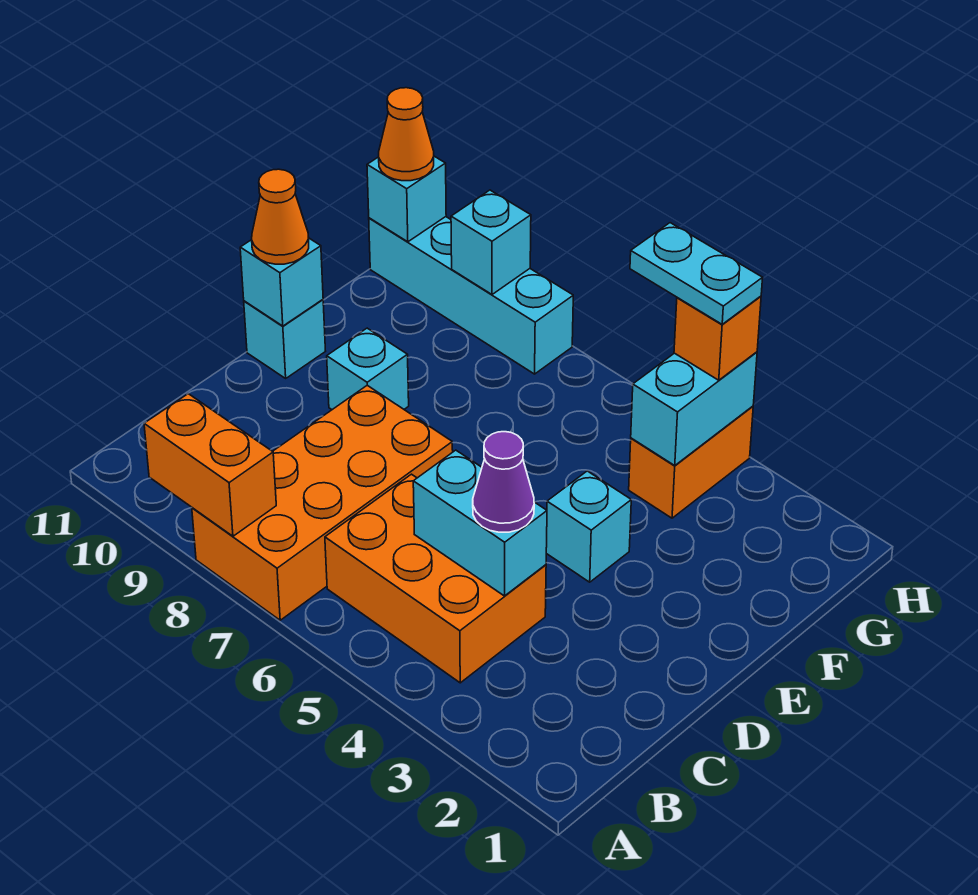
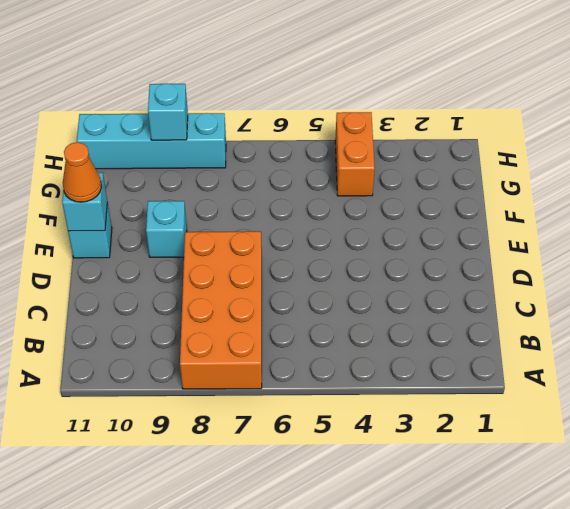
none -> orange brick B4:C6 level 1
none -> cyan brick E4 level 1
none -> orange brick A8:A9 level 2

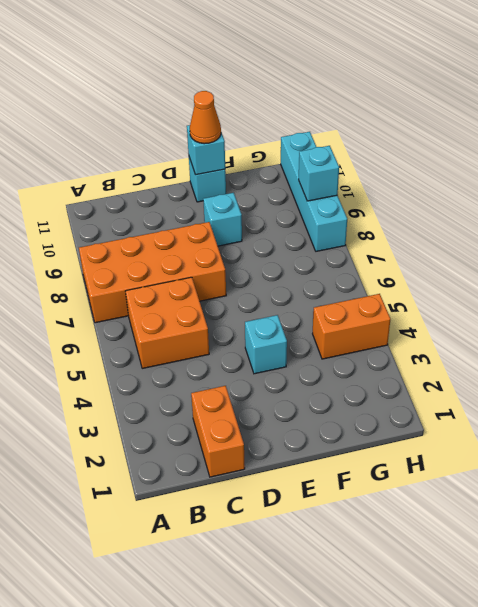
orange brick B5:C6 level 1 -> orange brick B4:C6 level 1
orange brick C1:C2 level 1 -> orange brick A8:A9 level 2
none -> cyan brick C4:C5 level 2
none -> cyan brick G4:H4 level 2
none -> cyan brick H11 level 2

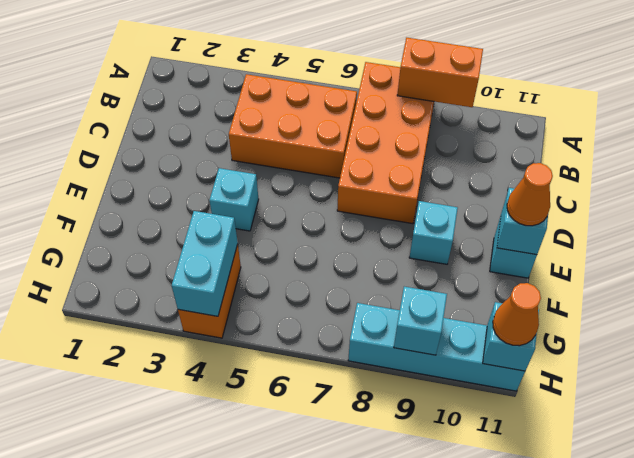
none -> cyan brick C4:C5 level 2
none -> purple cone C4 level 3
none -> orange brick H4 level 3

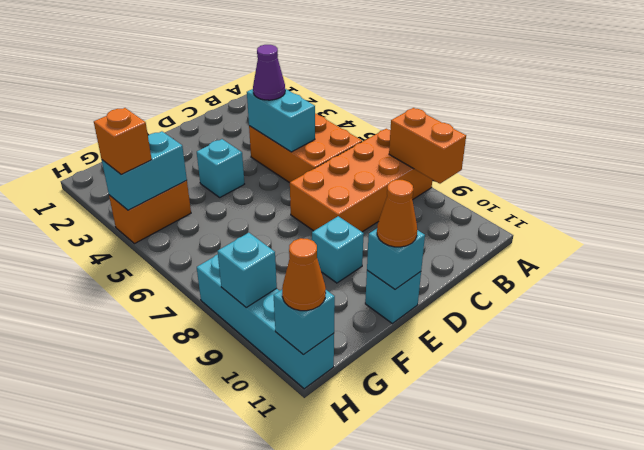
none -> cyan plate H4:H5 level 4

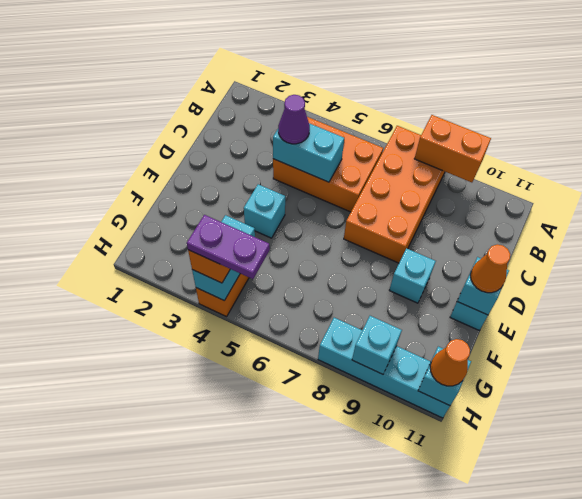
purple plate H4:H5 level 4 -> cyan plate H4:H5 level 4

